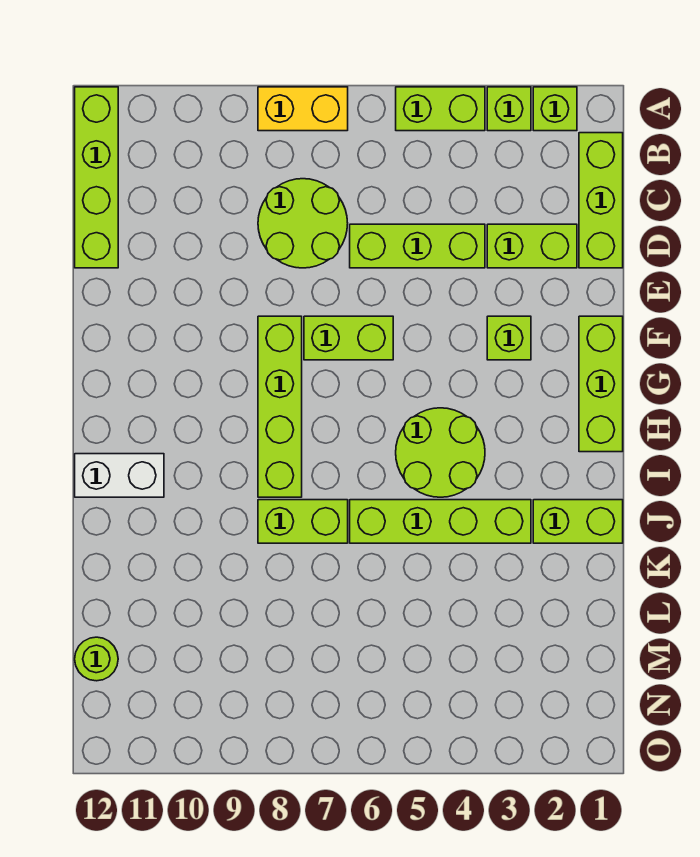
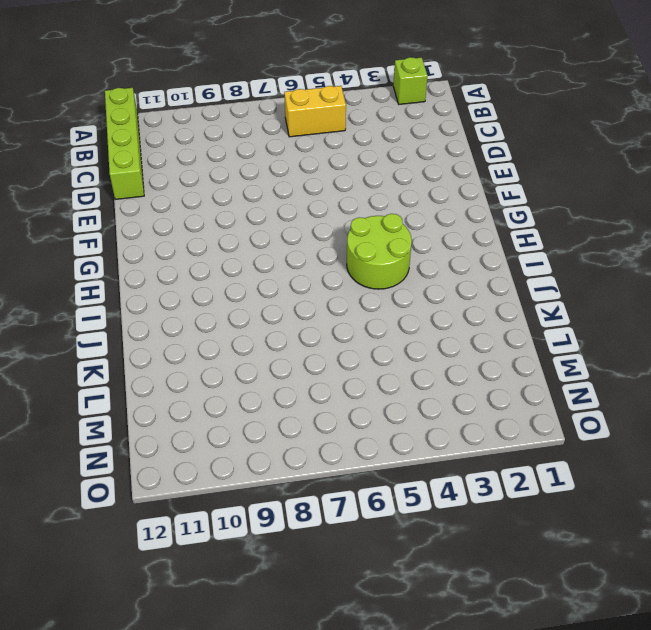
yellow brick B5:B6 level 1 -> yellow brick A7:A8 level 1
none -> lime brick A3 level 1
none -> lime brick A4:A5 level 1
none -> lime brick B1:D1 level 1

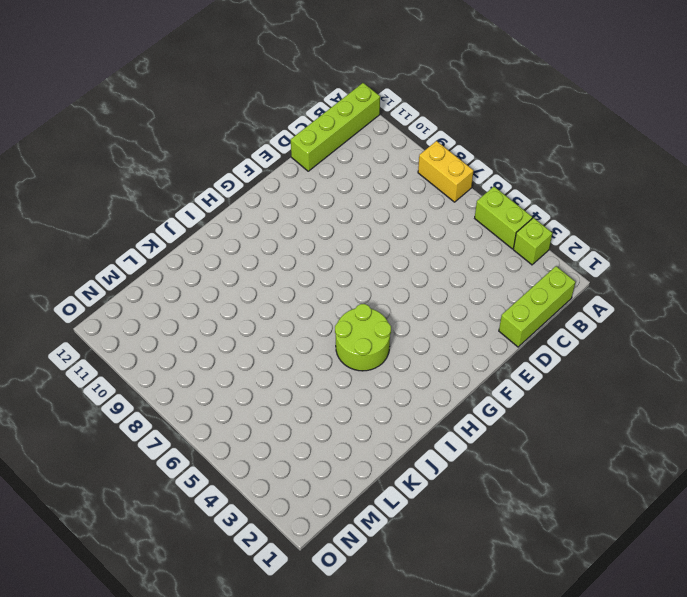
none -> lime brick A2 level 1
none -> lime round brick C7:D8 level 1
none -> lime brick D2:D3 level 1

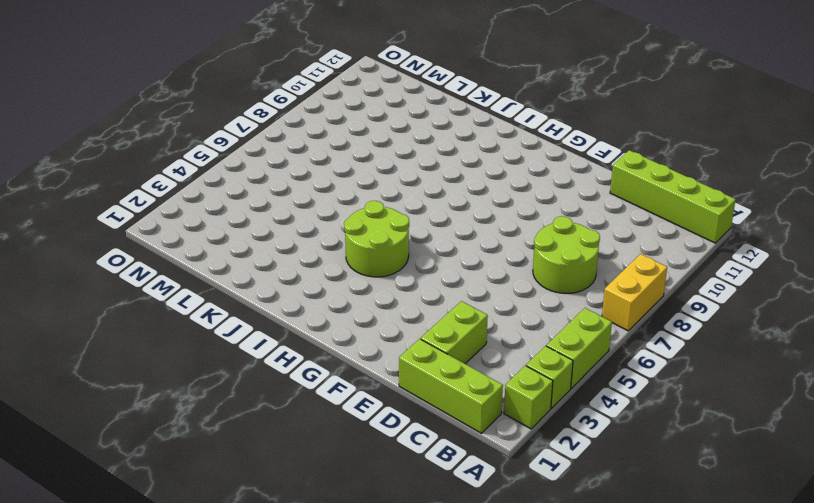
none -> lime brick D4:D6 level 1
none -> lime brick F1:H1 level 1
none -> lime brick F3 level 1

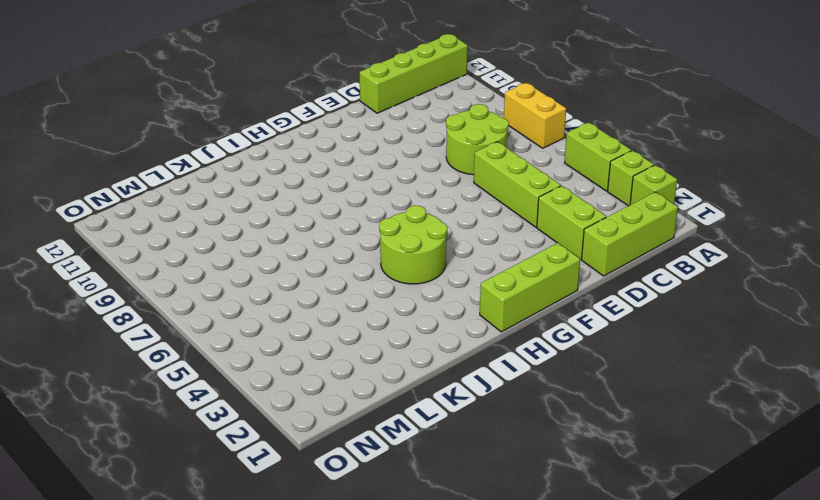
none -> lime brick F3 level 1
none -> lime brick F6:F7 level 1
none -> lime brick F8:I8 level 1

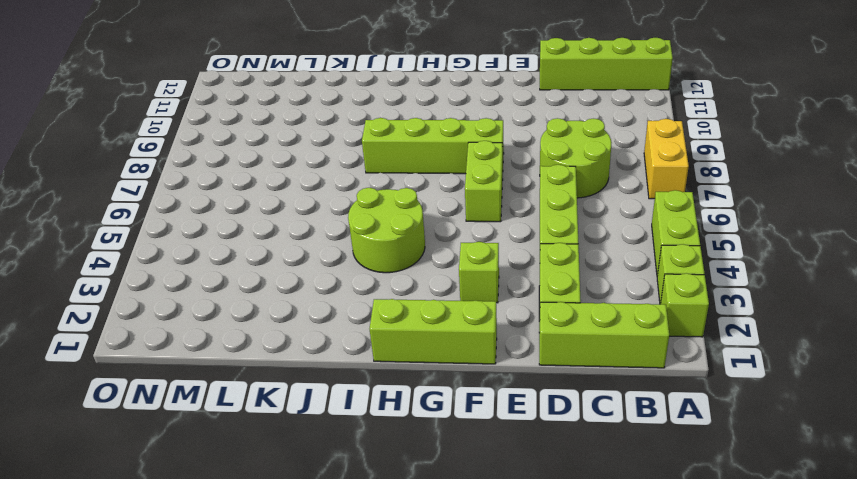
none -> white brick I11:I12 level 1
none -> lime brick J1:J2 level 1
none -> lime brick J3:J6 level 1

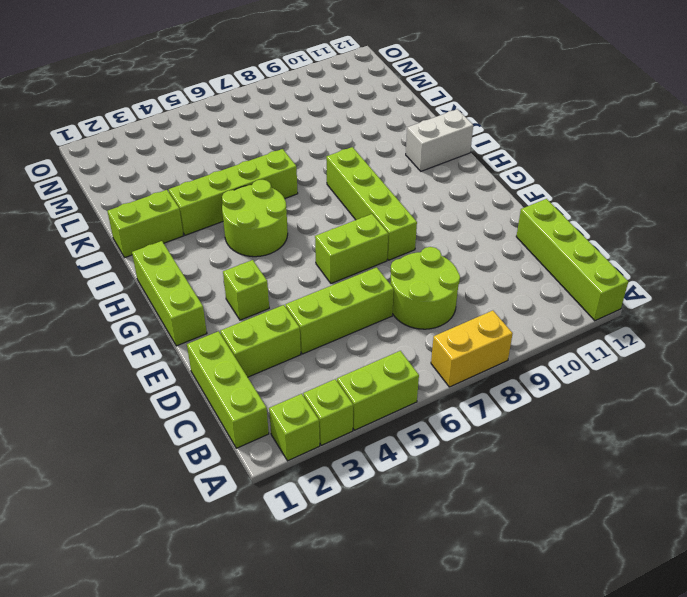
none -> lime brick J7:J8 level 1
none -> lime round brick M12 level 1

